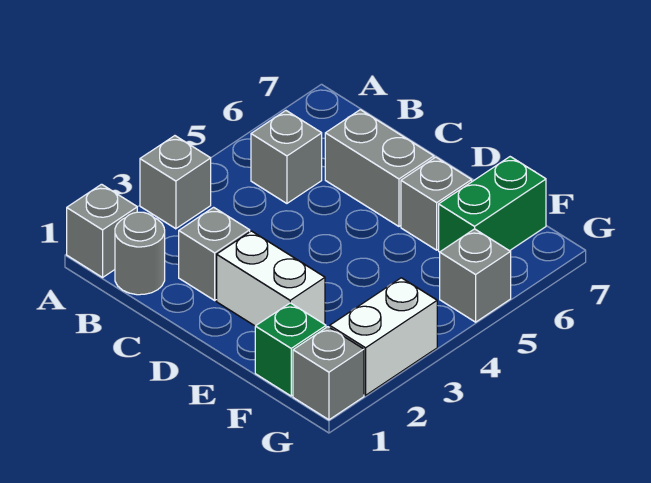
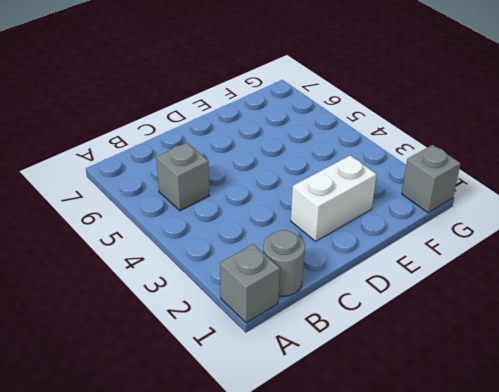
none -> grey brick A3 level 1
none -> grey brick C2 level 1
none -> grey brick C6:D6 level 1

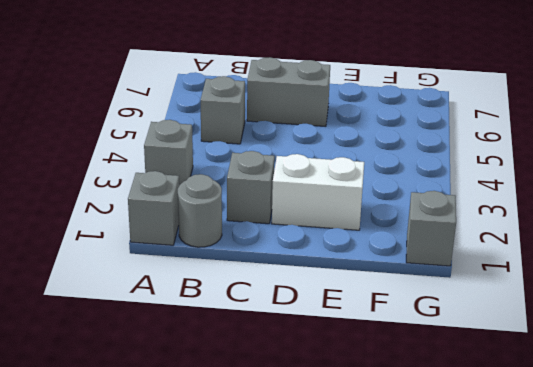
none -> grey brick E6 level 1
none -> green brick F1 level 1
none -> green brick F6:F7 level 1

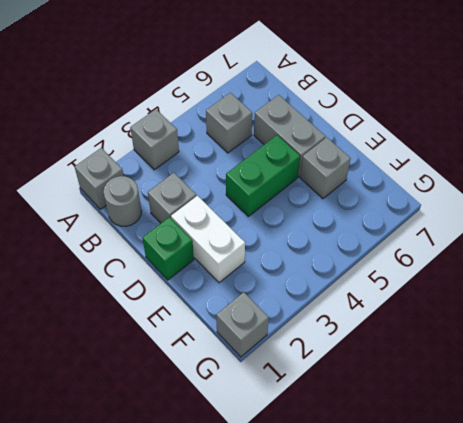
green brick D1 level 1 -> green brick F1 level 1
green brick D4:D5 level 1 -> green brick F6:F7 level 1
none -> white brick G2:G3 level 1
none -> grey brick G5 level 1

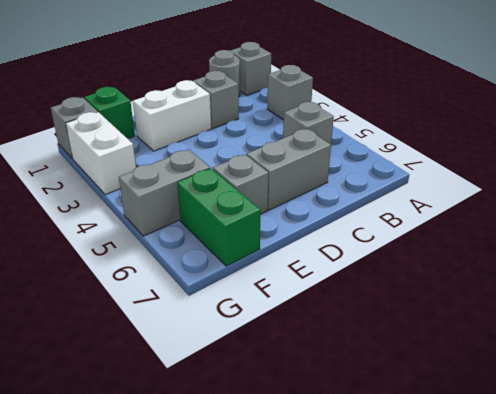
grey brick F5:G5 level 1 -> grey brick G5 level 1

